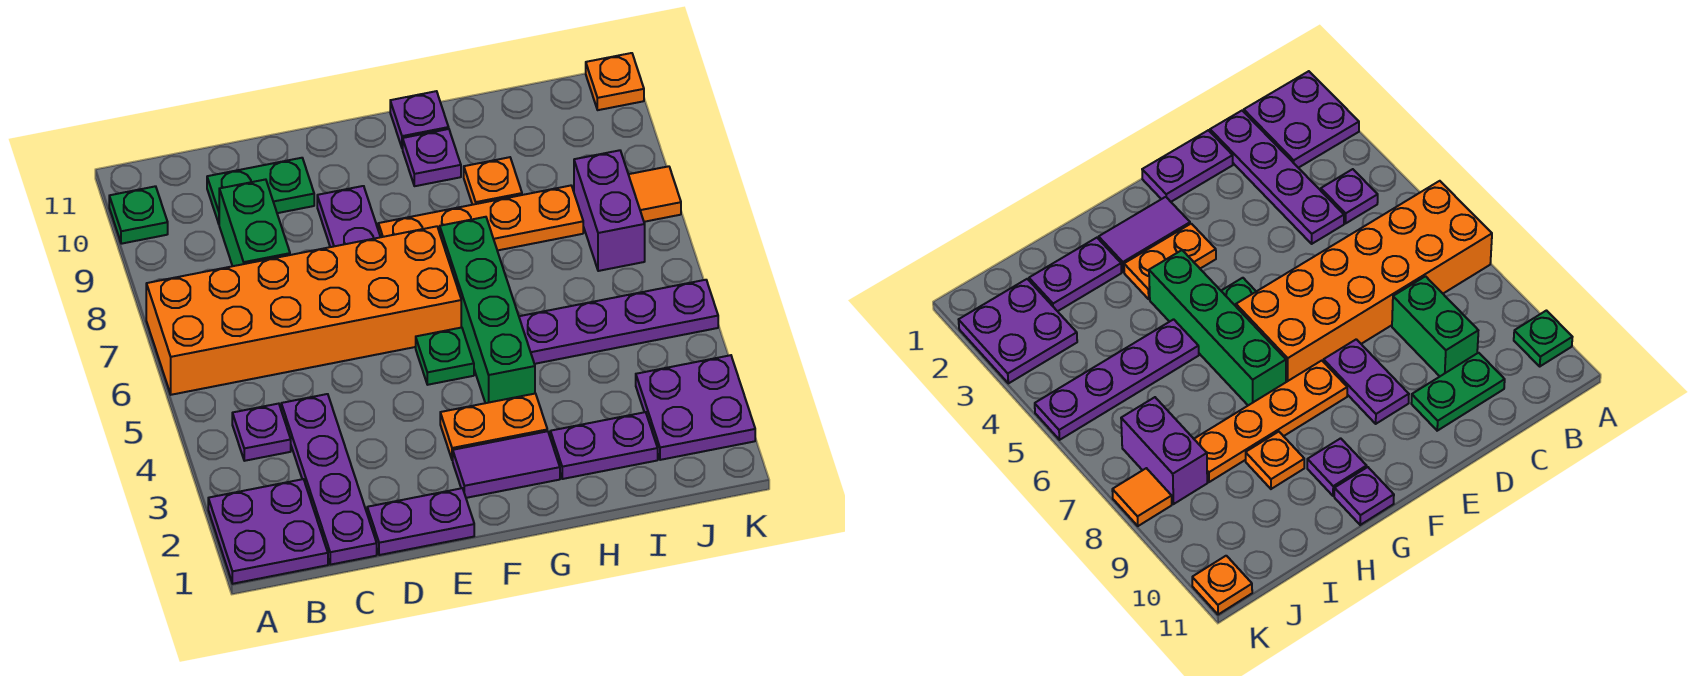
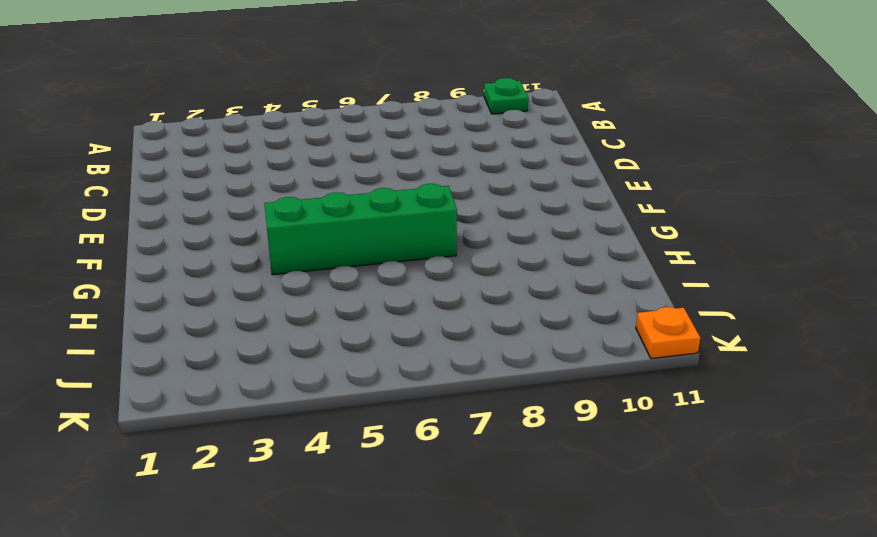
none -> purple plate A1:B2 level 1
none -> orange brick A6:F7 level 1
none -> purple plate B4 level 1

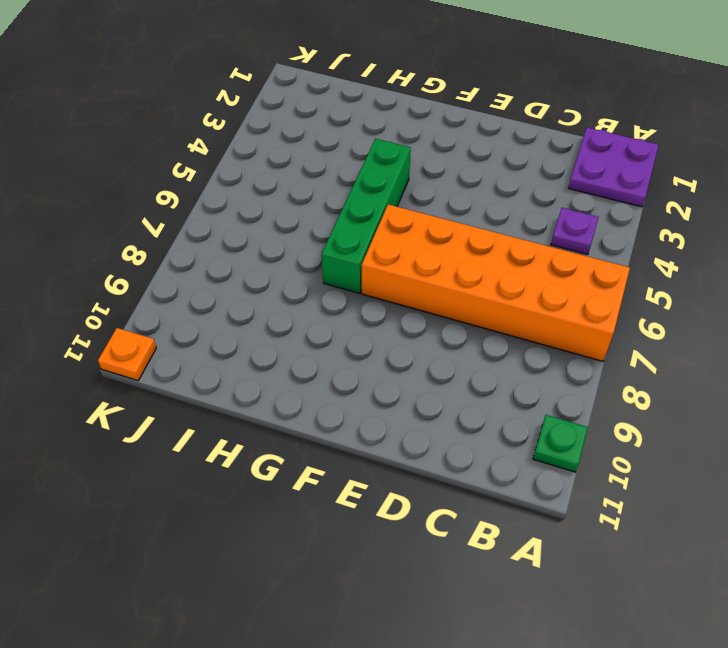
none -> purple plate C1:C4 level 1
none -> green brick C8:C9 level 1
none -> green plate C10:D10 level 1

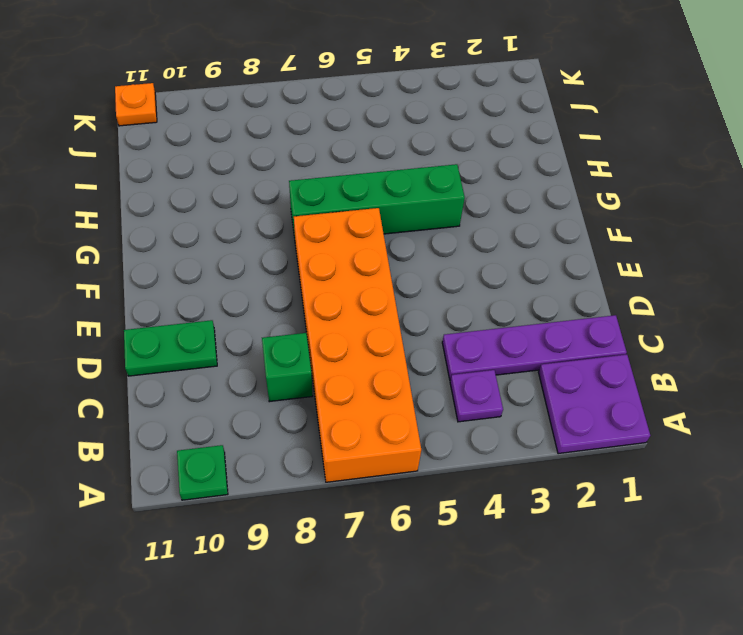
green brick C8 level 1 -> green brick C8:C9 level 1
green plate D10:D11 level 1 -> green plate C10:D10 level 1
none -> purple plate D1:E1 level 1
none -> purple plate E8:E9 level 1
none -> purple tile F2:G2 level 1

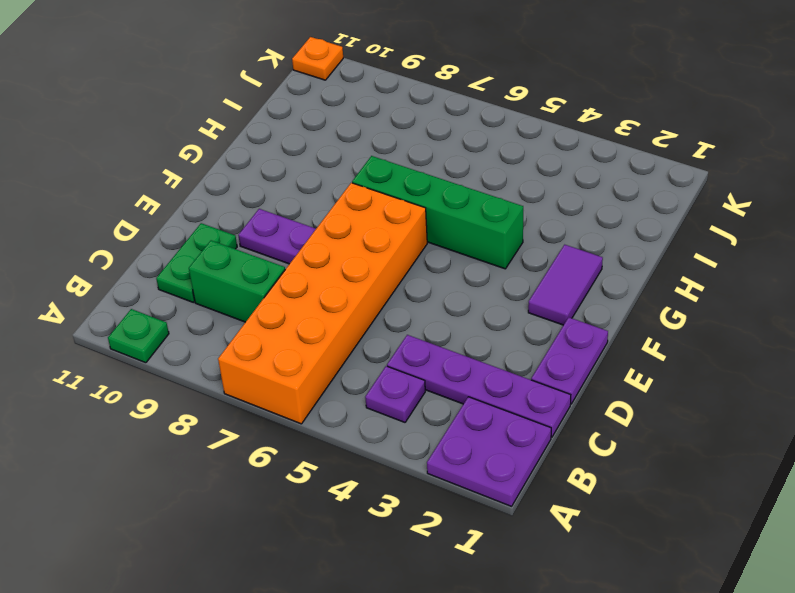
none -> orange plate F3:G3 level 1
none -> green plate F5 level 1
none -> orange plate F8:I8 level 1

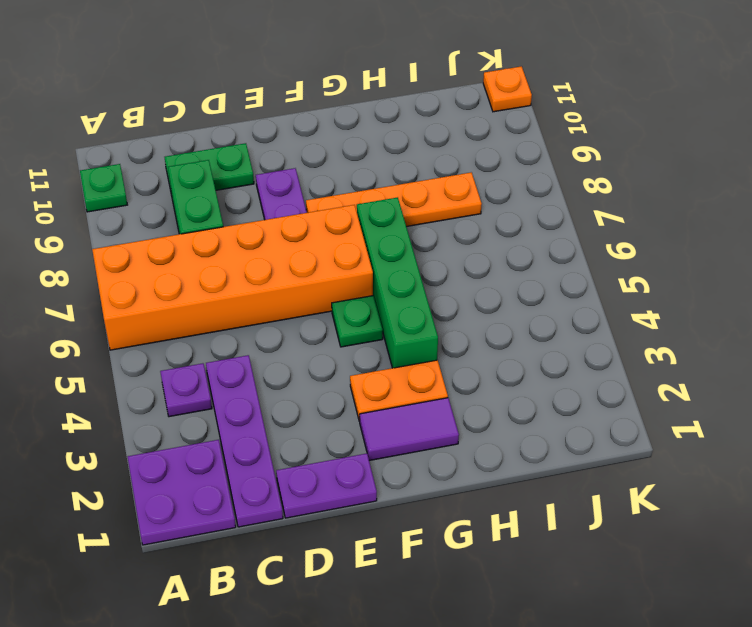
none -> purple plate G10 level 1
none -> purple plate G11 level 1
none -> purple plate H2:I2 level 1

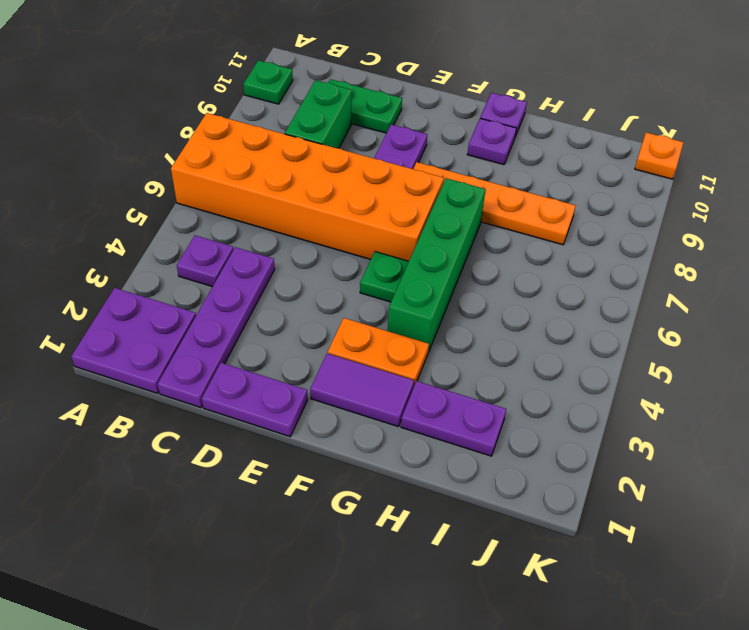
none -> purple plate H5:K5 level 1
none -> orange plate H9 level 1
none -> purple plate J2:K3 level 1

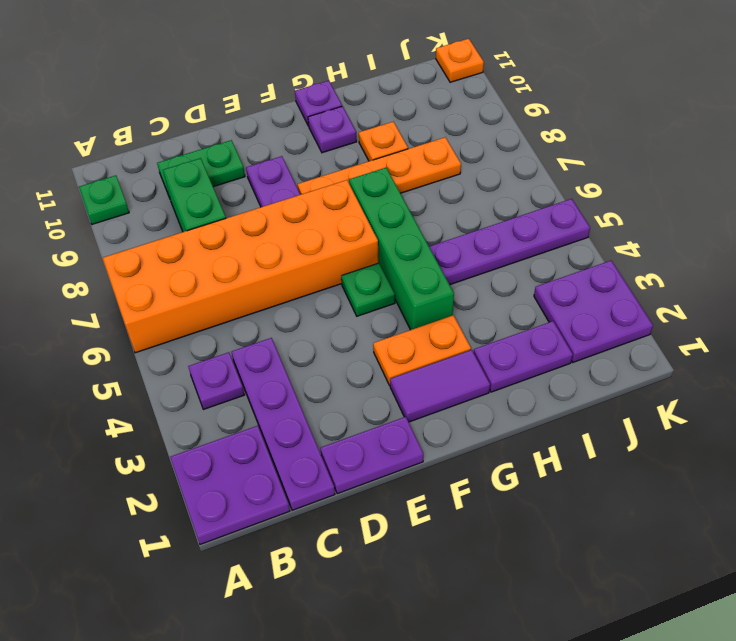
none -> purple brick J7:J8 level 1
none -> orange tile K8 level 1

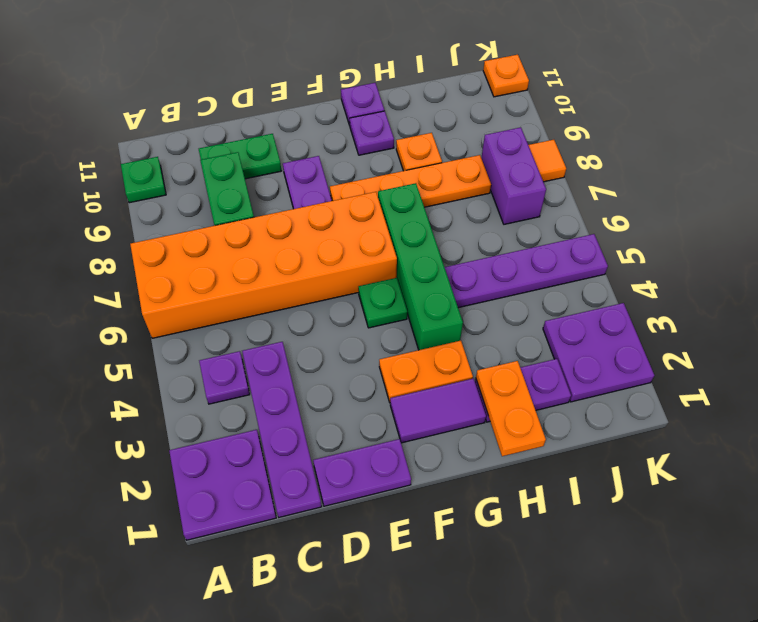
orange plate H1:H2 level 2 -> none

